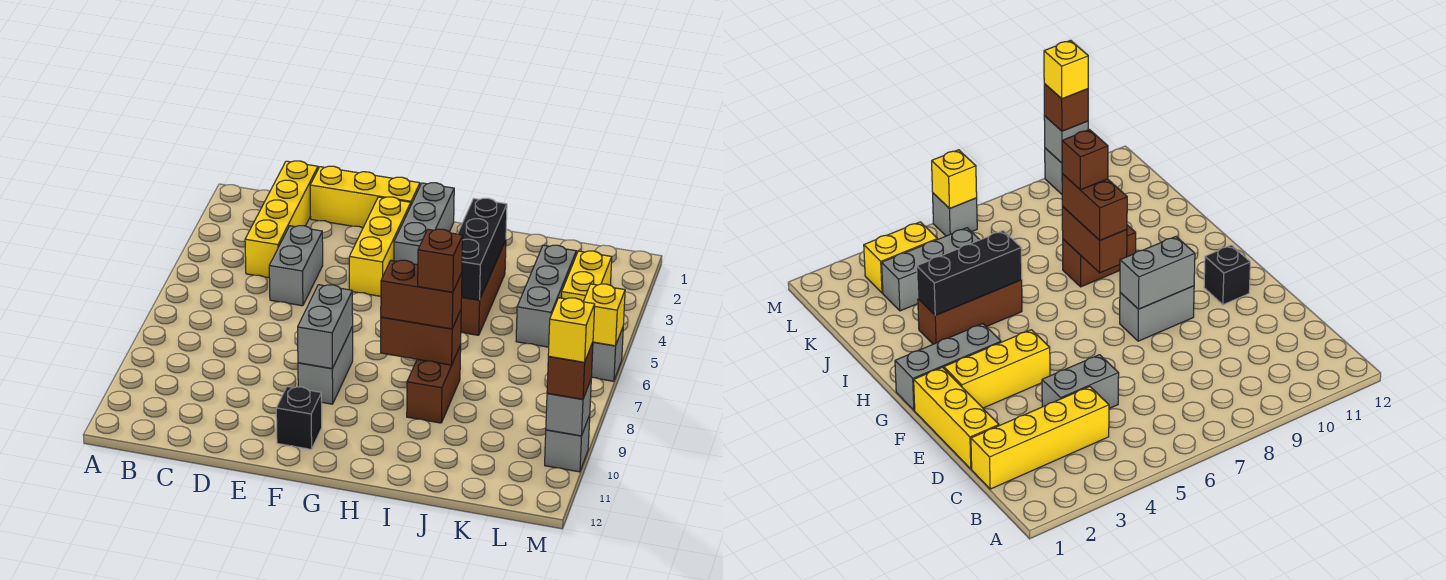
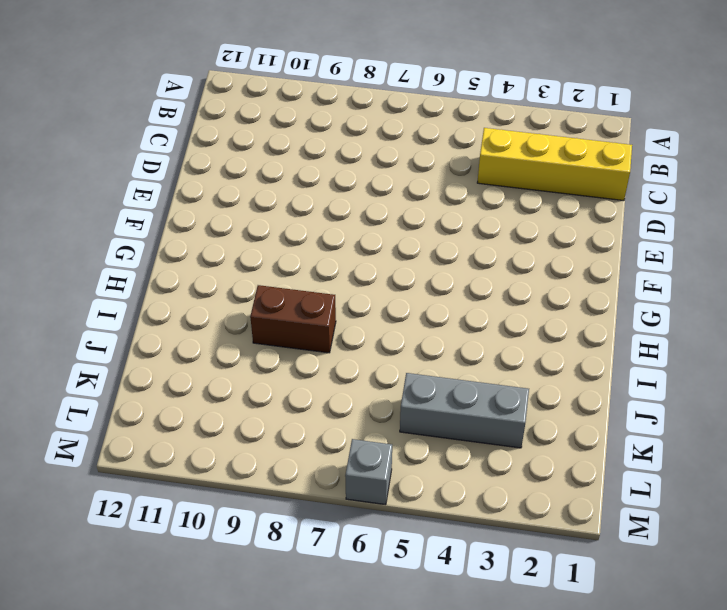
none -> yellow brick D1:F1 level 1
none -> grey brick D4:D5 level 1
none -> yellow brick F2:F4 level 1

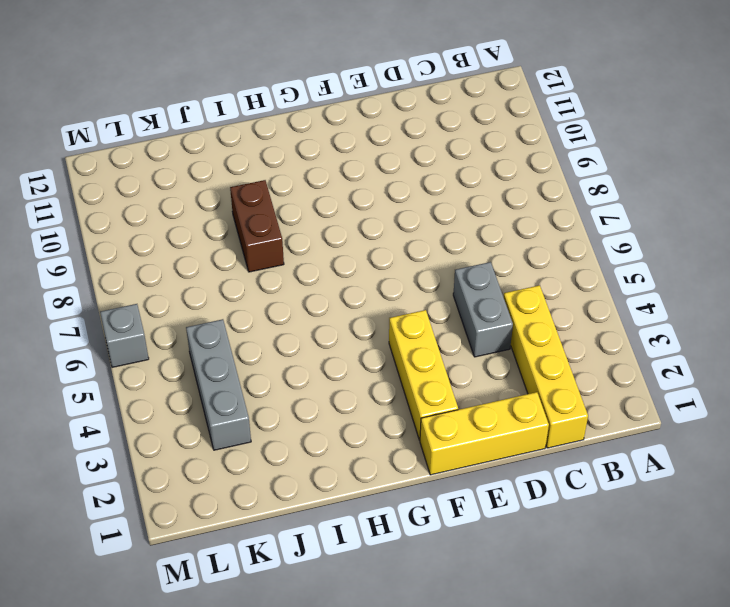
none -> grey brick F8:F9 level 1
none -> black brick F11 level 1
none -> grey brick G1:G3 level 1

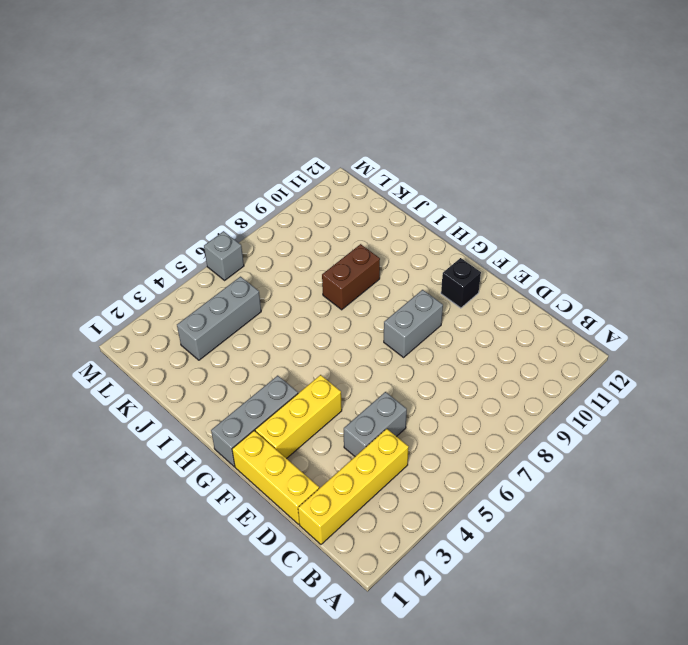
none -> brown brick I3:I5 level 1
none -> yellow brick L3:L4 level 1
none -> grey brick M10 level 1

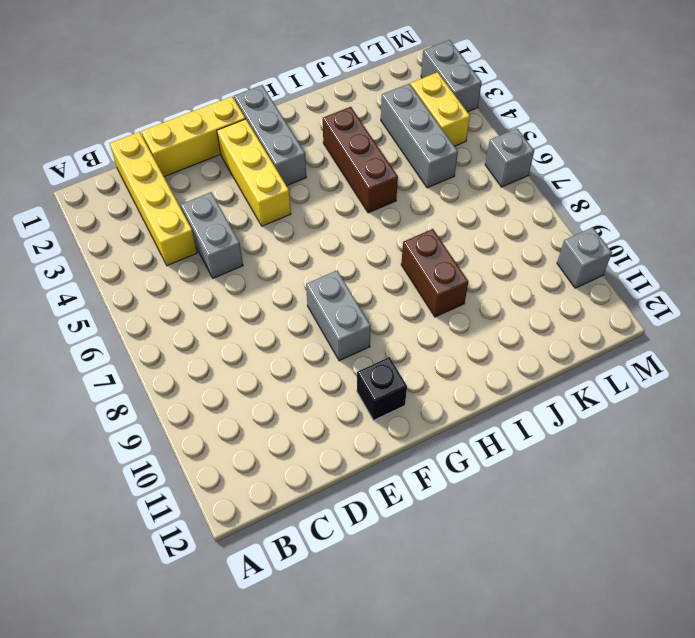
grey brick M2:M3 level 1 -> grey brick F8:F9 level 2
none -> brown brick H8:I8 level 2
none -> black brick I3:I5 level 2
none -> yellow brick M6 level 2

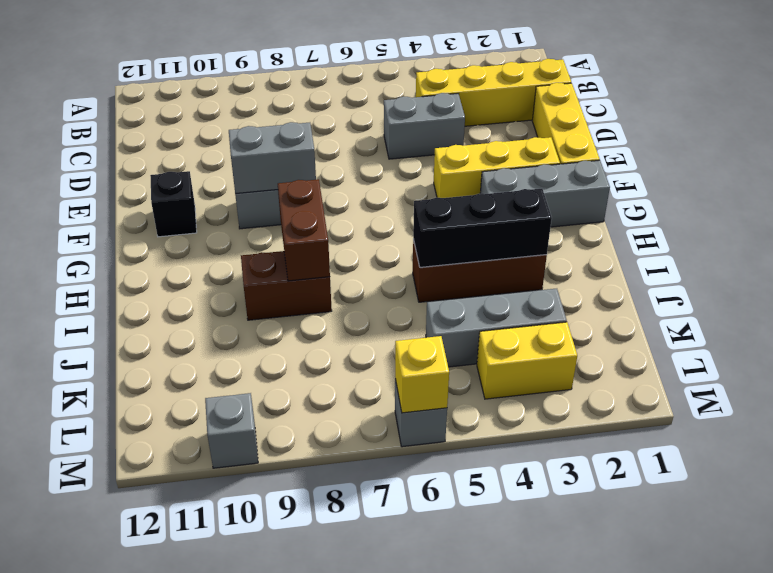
none -> grey brick M10 level 2
none -> brown brick H8:I8 level 3
none -> brown brick M10 level 3

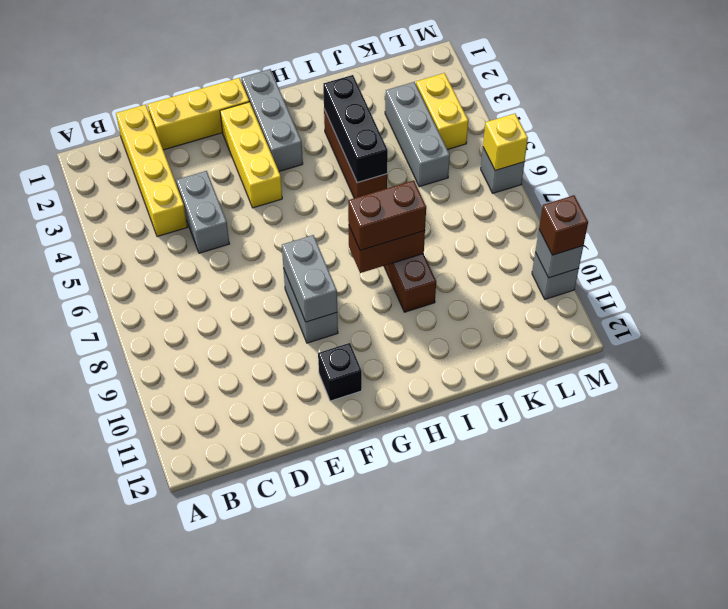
none -> brown brick I8 level 4
none -> yellow brick M10 level 4

